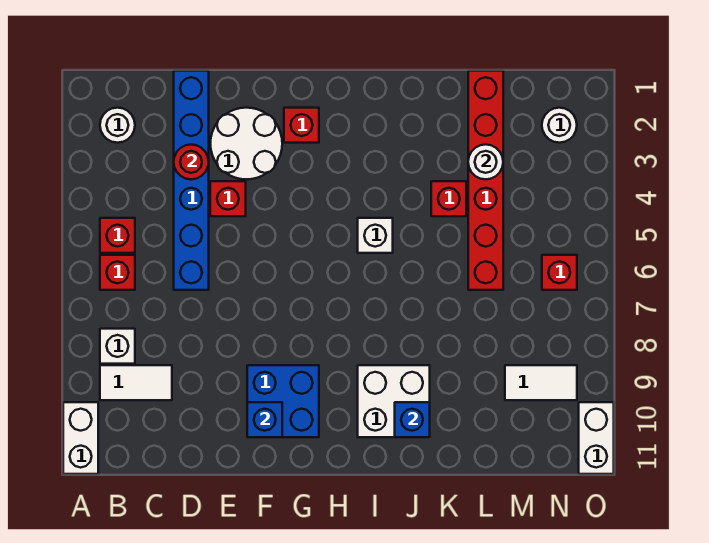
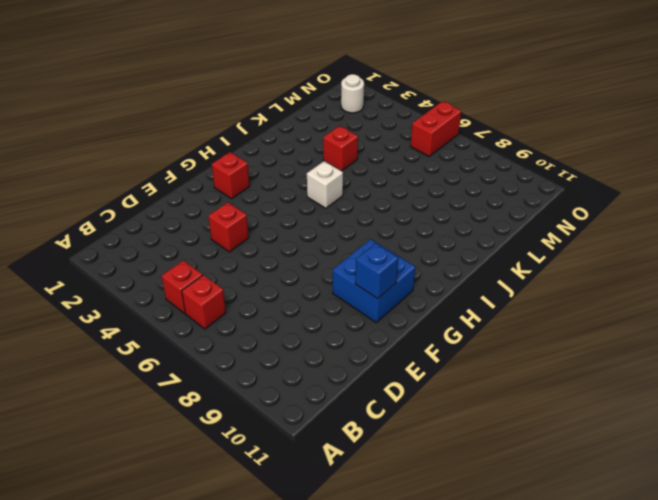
red brick N6:O6 level 1 -> red brick N6 level 1
none -> white brick A10:A11 level 1
none -> white round brick B2 level 1
none -> white brick B8 level 1

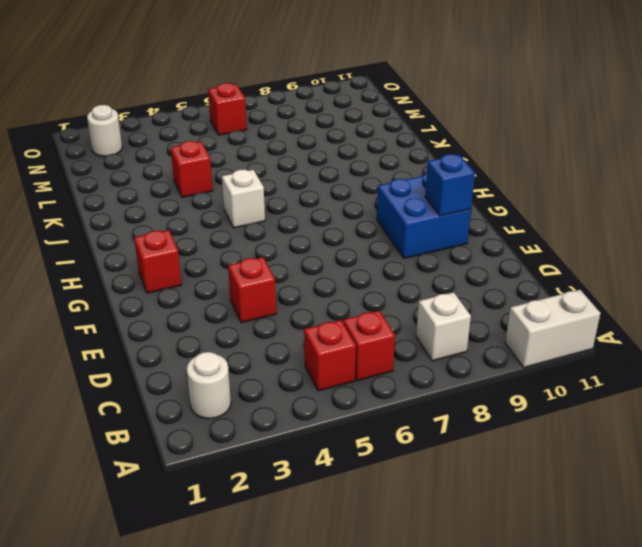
none -> white tile B9:C9 level 1
none -> blue brick D1:D6 level 1
none -> white round brick E2:F3 level 1

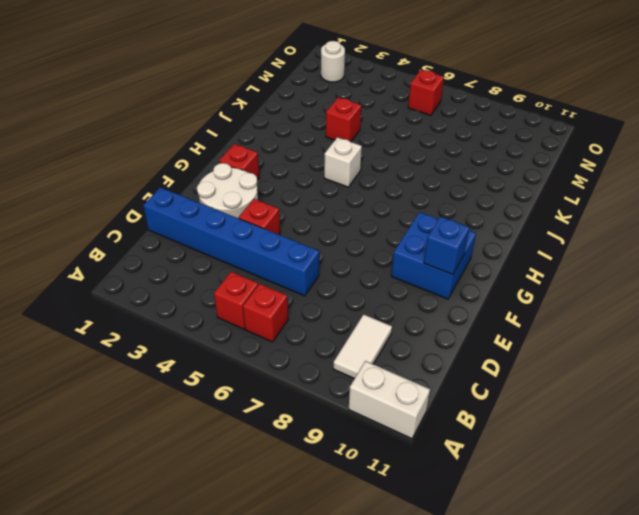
none -> white round brick B2 level 1
none -> white brick B8 level 1
none -> white brick I9:J10 level 1

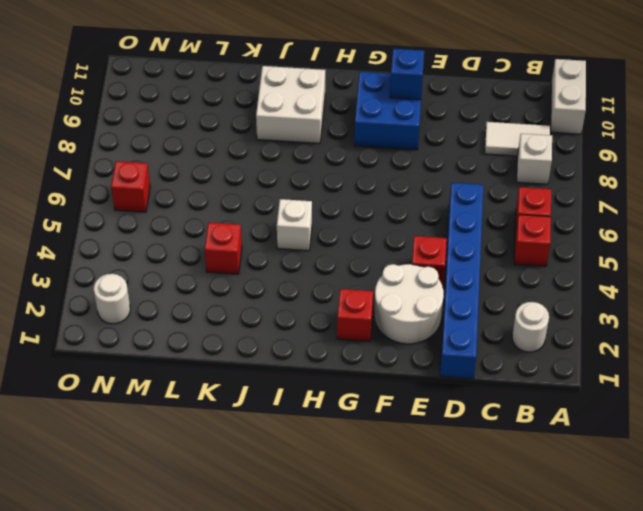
none -> red brick L1:L6 level 1
none -> white tile M9:N9 level 1
none -> white brick O10:O11 level 1

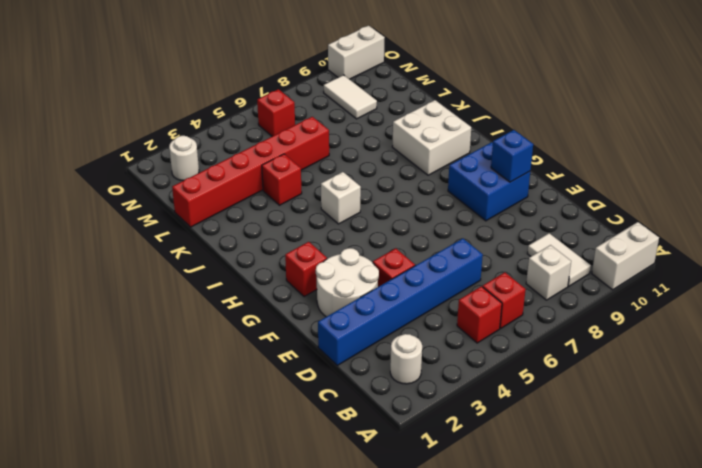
none -> red round brick D3 level 2
none -> blue brick J10 level 2
none -> white round brick L3 level 2

